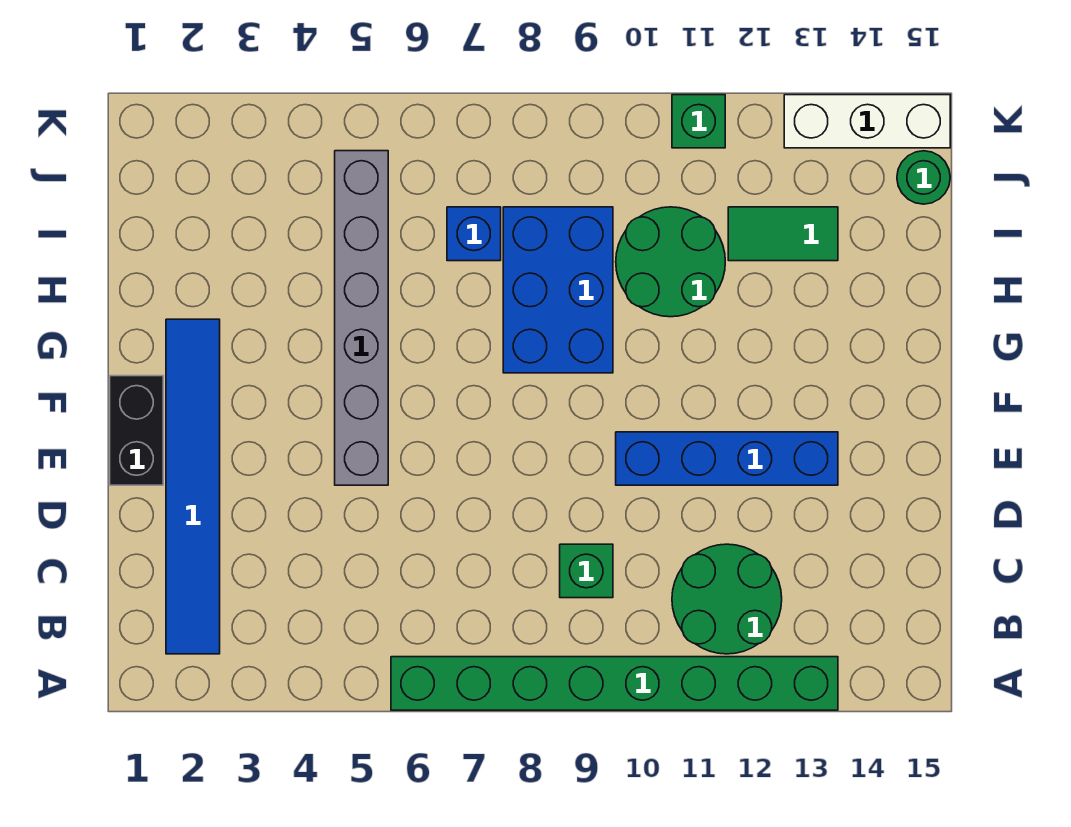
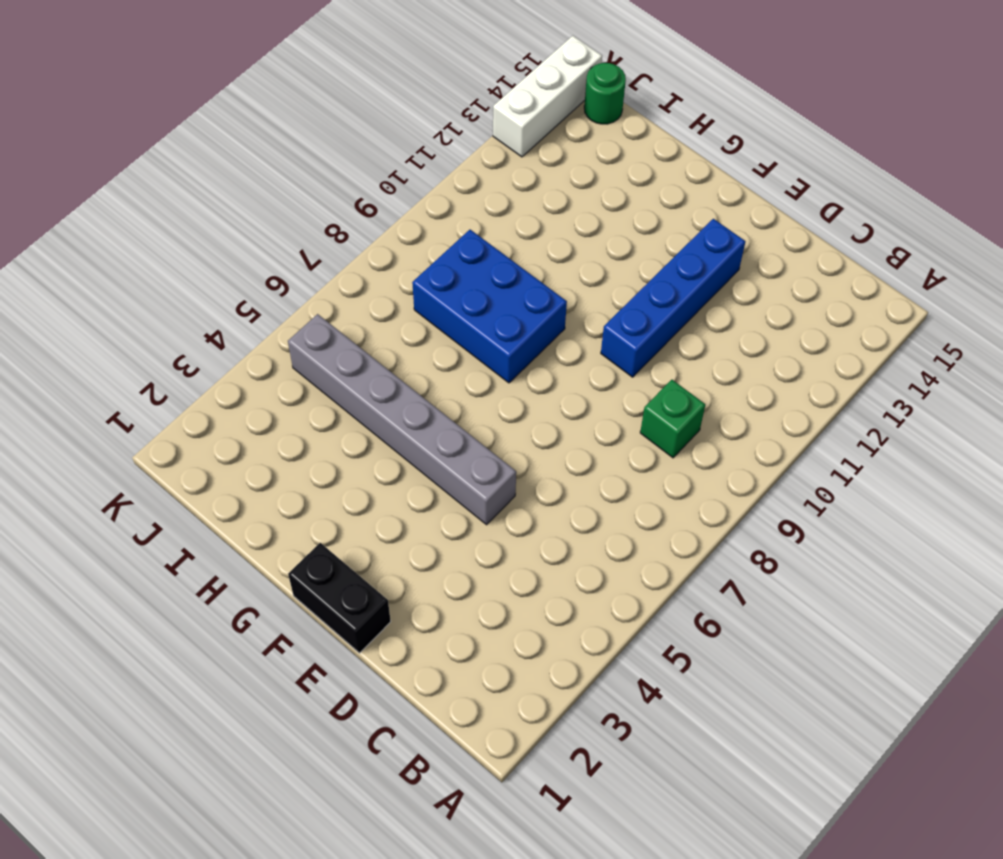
none -> green brick A6:A13 level 1
none -> blue tile B2:G2 level 1
none -> green round brick B11:C12 level 1

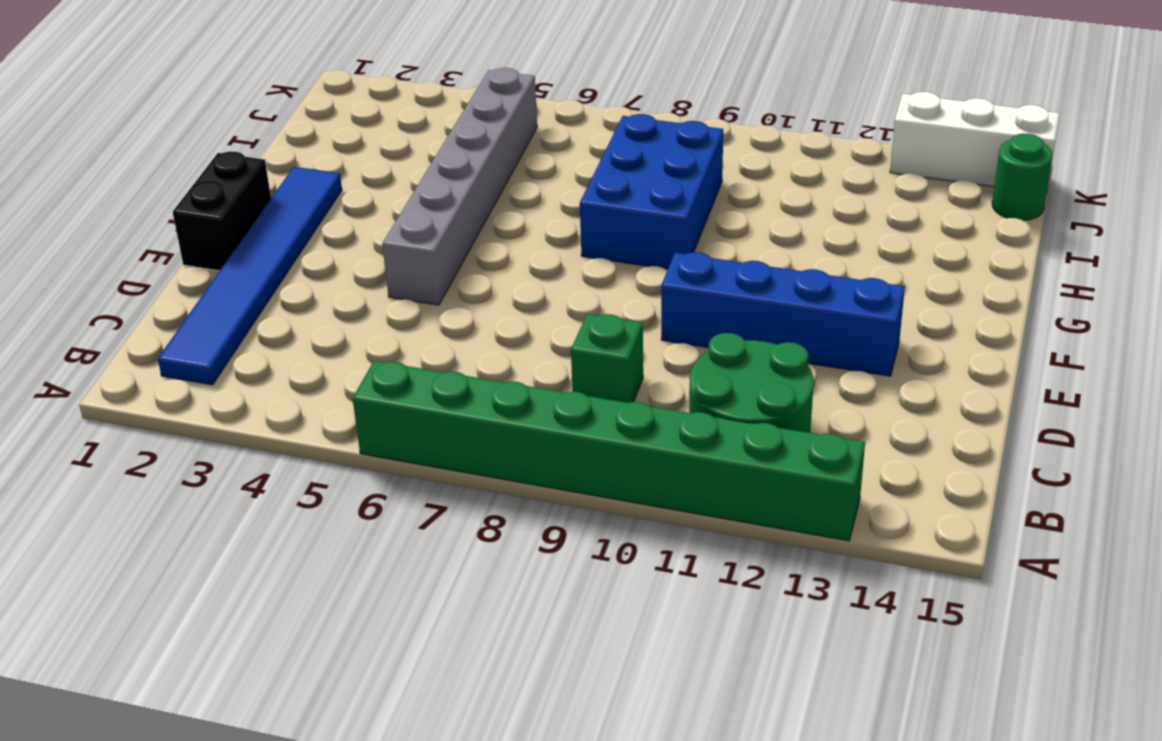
none -> green round brick H10:I11 level 1
none -> blue brick I7 level 1
none -> green tile I12:I13 level 1

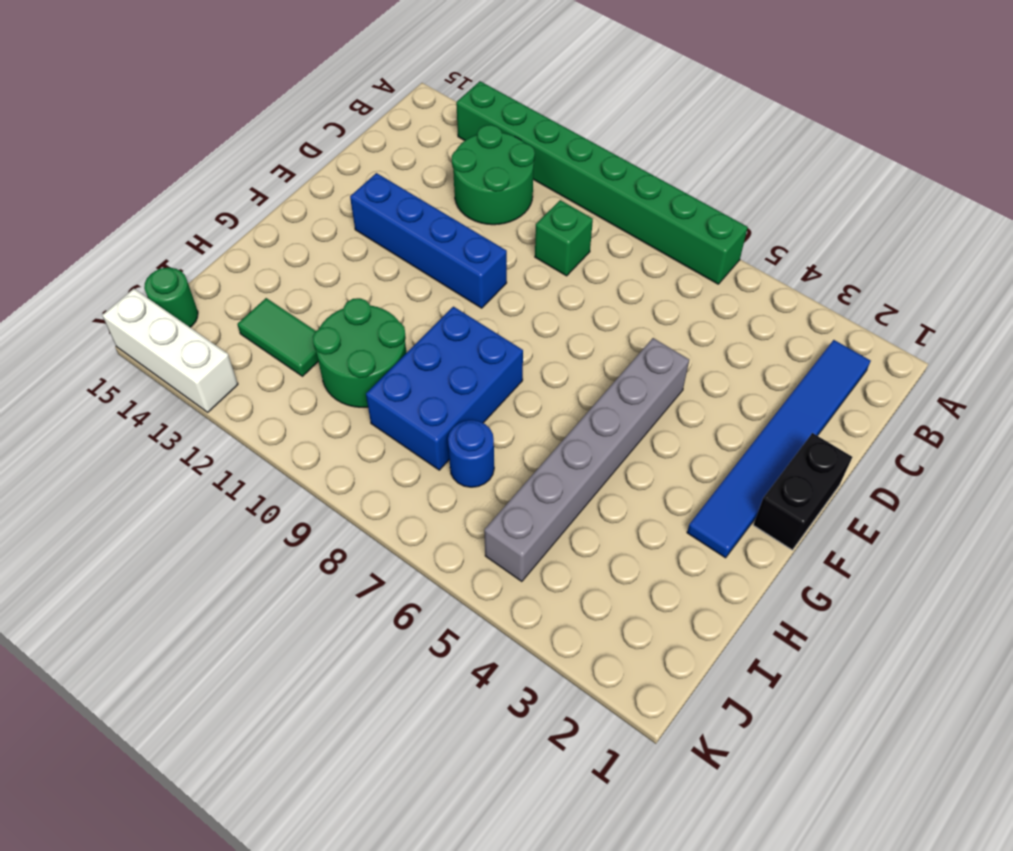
blue round brick I7 level 1 -> blue brick I7 level 1
none -> green brick K11 level 1

